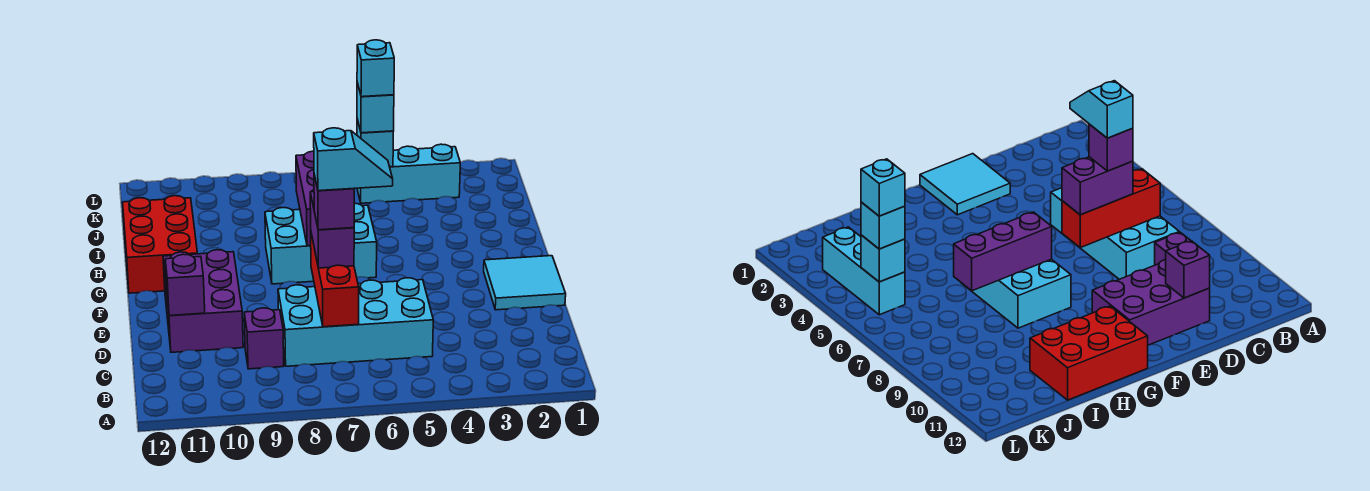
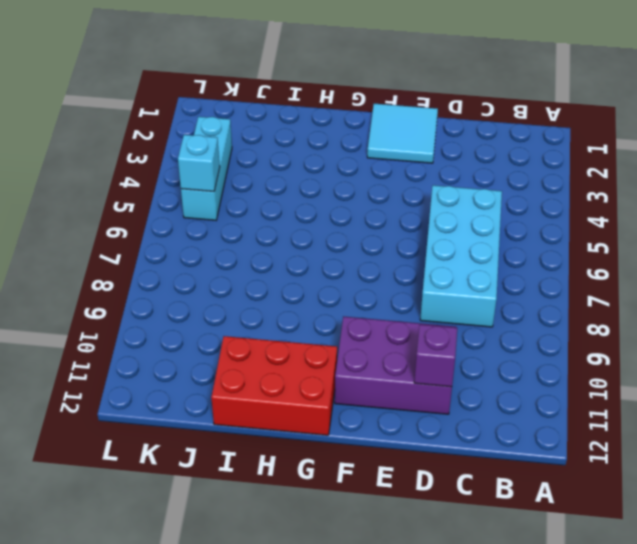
none -> purple brick C9 level 1
none -> cyan brick G6:H8 level 1
none -> red brick C7:E7 level 2

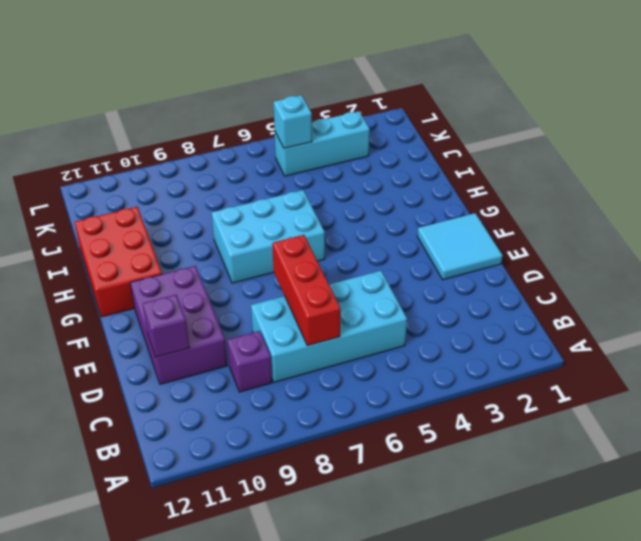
none -> purple brick G7:I7 level 2
none -> purple brick D7:E7 level 3
none -> cyan brick K5 level 3

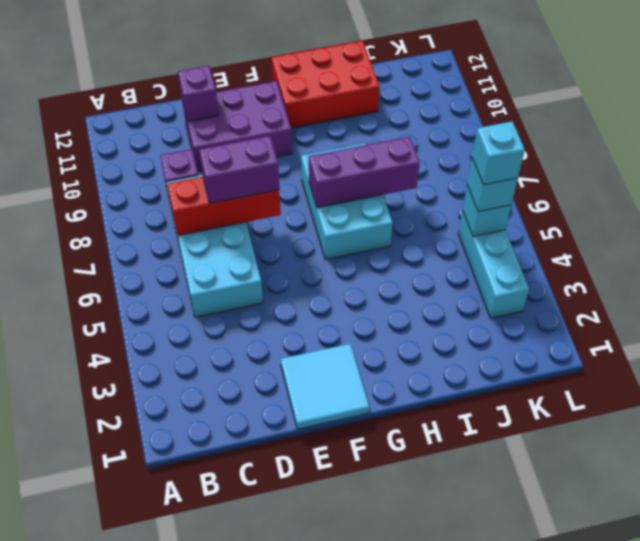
none -> purple brick D7 level 4
none -> cyan slope D6:D7 level 5 top 7

